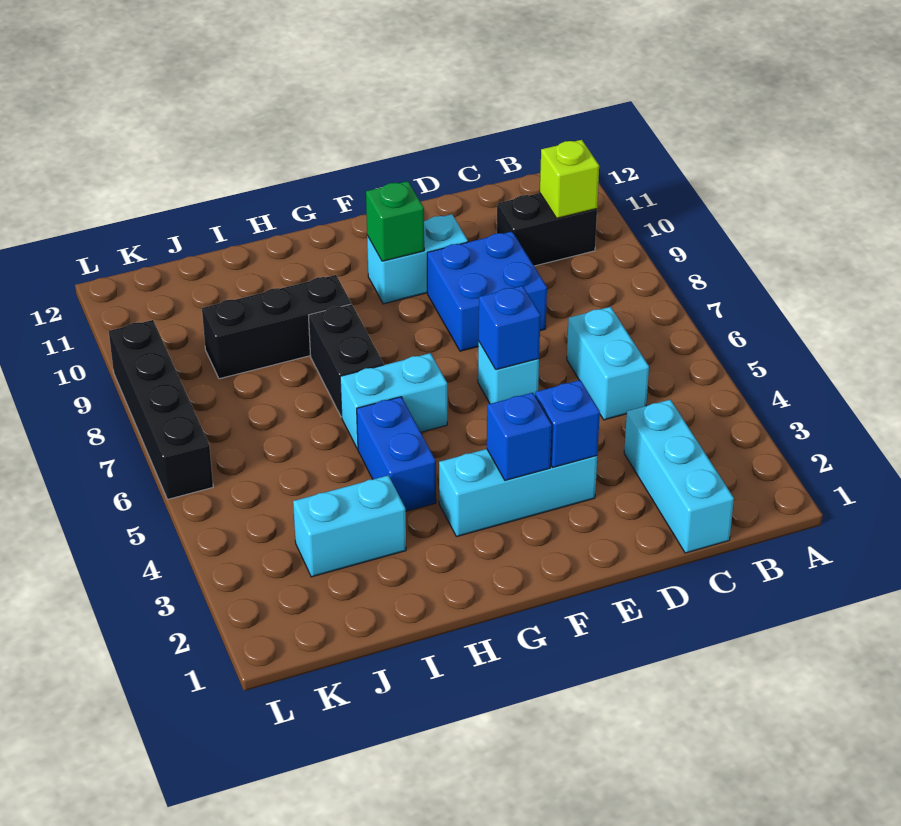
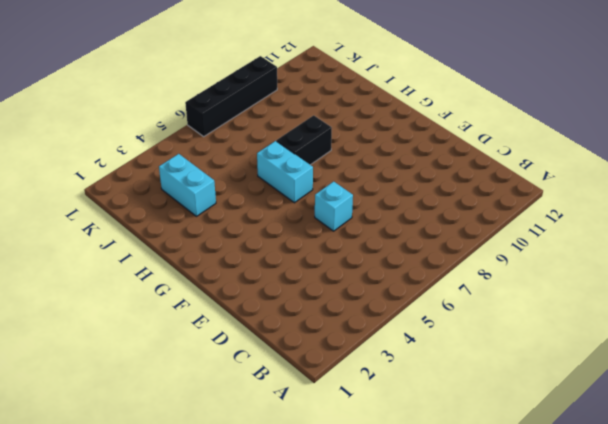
none -> black brick B10:C10 level 1
none -> cyan brick C1:C3 level 1
none -> cyan brick C5:C6 level 1

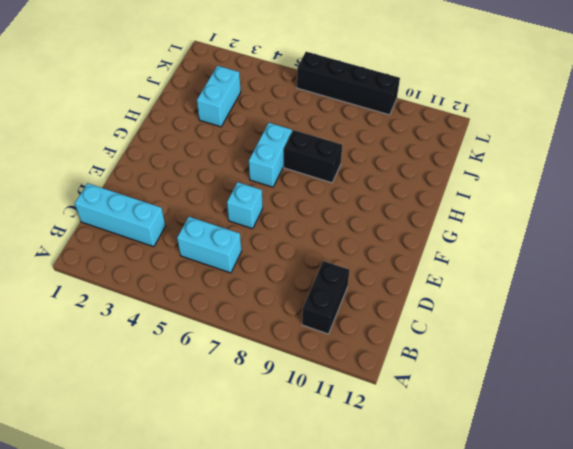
none -> blue brick D8:E9 level 1
none -> cyan brick E3:G3 level 1
none -> cyan brick E10:F10 level 1

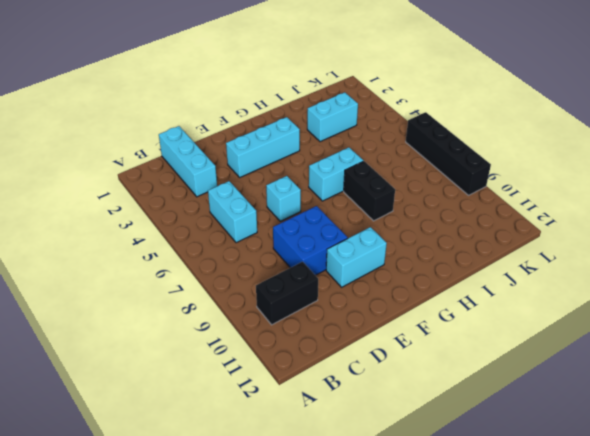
none -> blue brick H4:H5 level 1
none -> black brick H9:J9 level 1
none -> lime brick B10 level 2

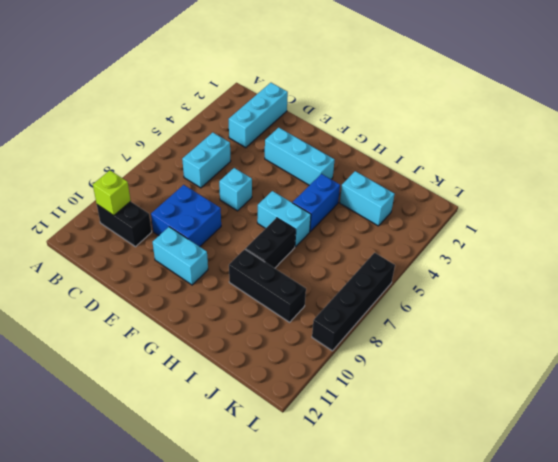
none -> blue brick E3 level 2
none -> blue brick E6 level 2
none -> blue brick F3 level 2

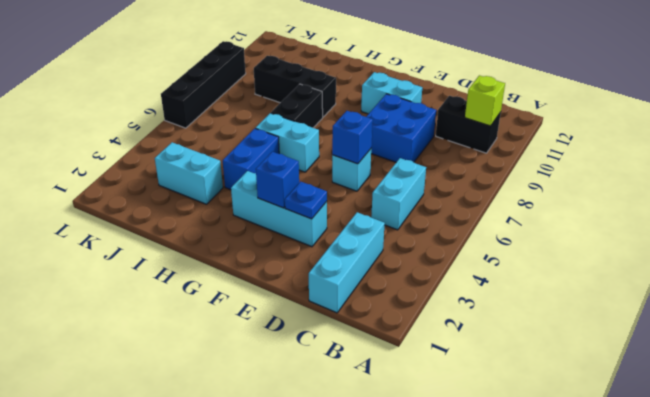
blue plate E3 level 2 -> blue brick E3 level 2
none -> green brick F10 level 2

